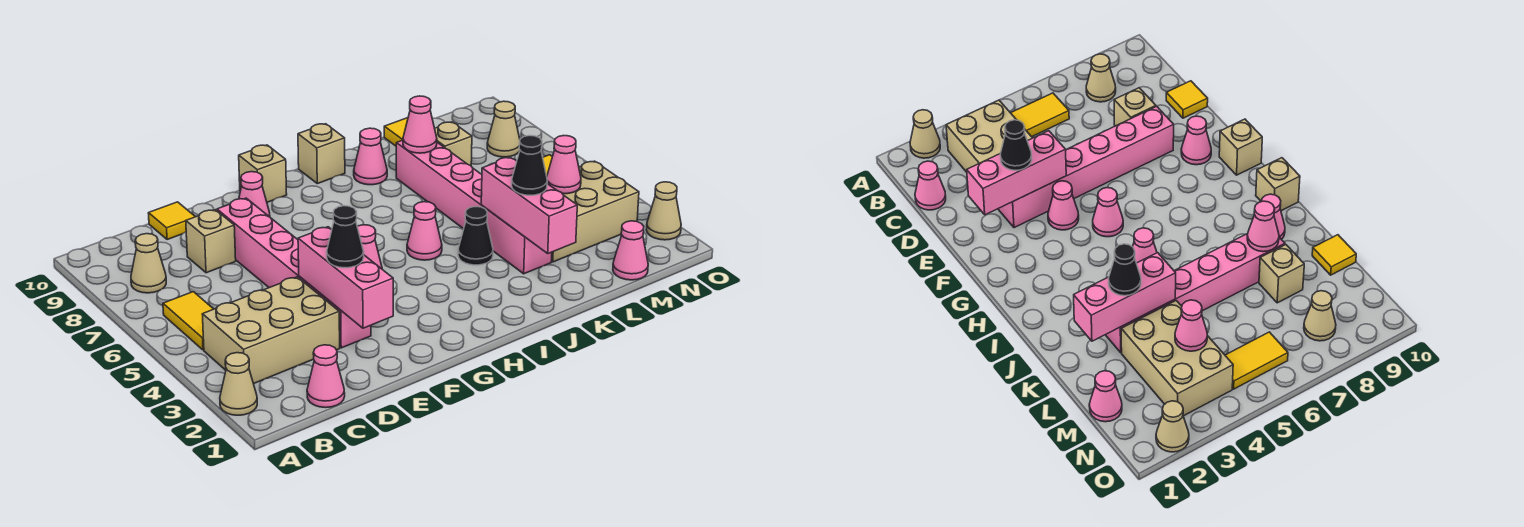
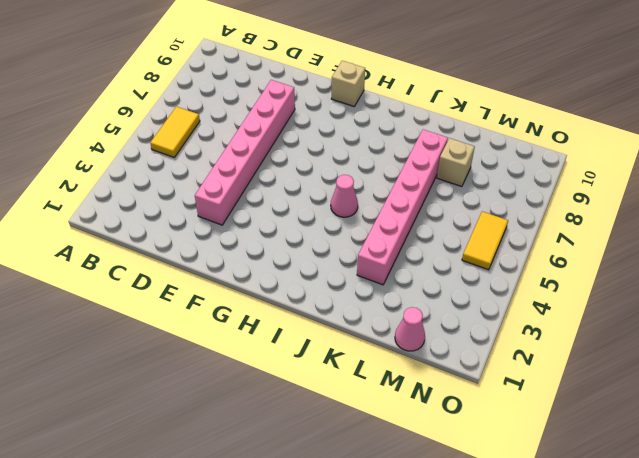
none -> tan cone A2 level 1
none -> tan brick B3:D4 level 1
none -> tan cone B8 level 1
none -> pink cone C1 level 1

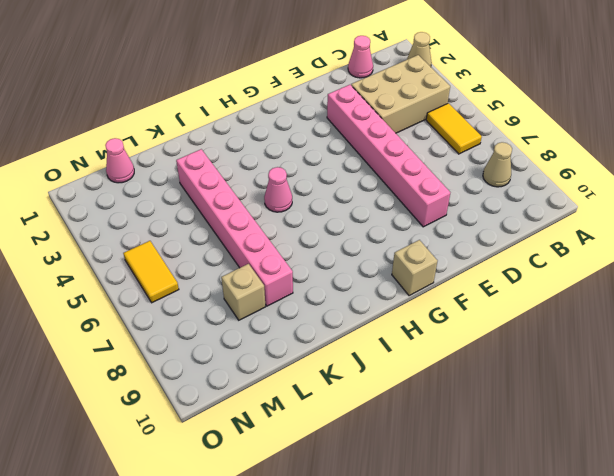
none -> tan brick D8 level 1
none -> yellow tile D10 level 1
none -> pink cone F4 level 1
none -> pink cone F9 level 1

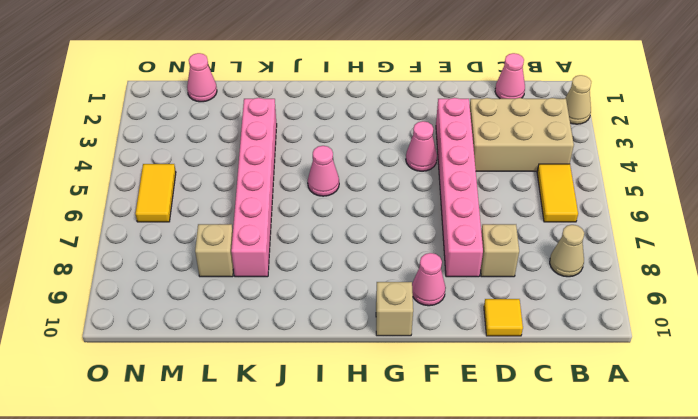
none -> pink cone G5 level 1
none -> tan brick I10 level 1
none -> black cone J4 level 1
none -> pink cone J9 level 1

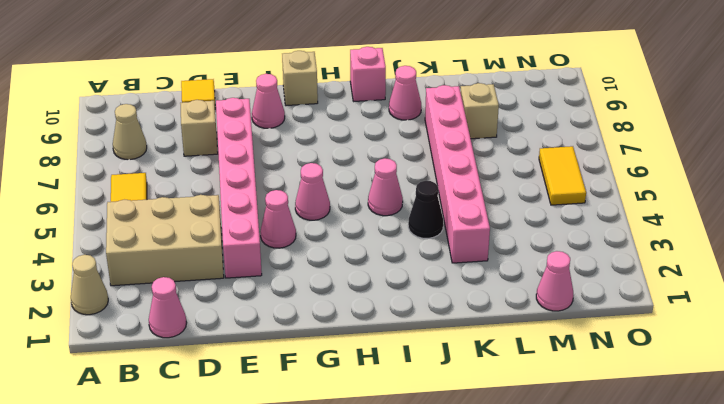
pink brick I10 level 1 -> tan brick I10 level 1
none -> tan brick L3:N4 level 1
none -> yellow tile L10 level 1
none -> tan cone N8 level 1
none -> tan cone O2 level 1

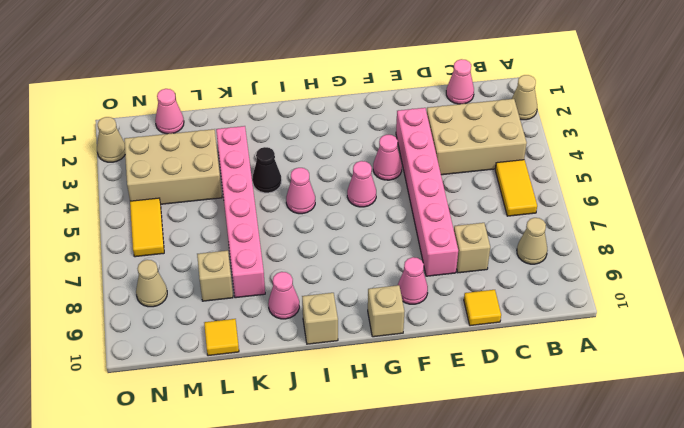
none -> pink brick E2:E4 level 2
none -> pink brick K2:K4 level 2
none -> pink cone K8 level 2
none -> pink cone M4 level 2

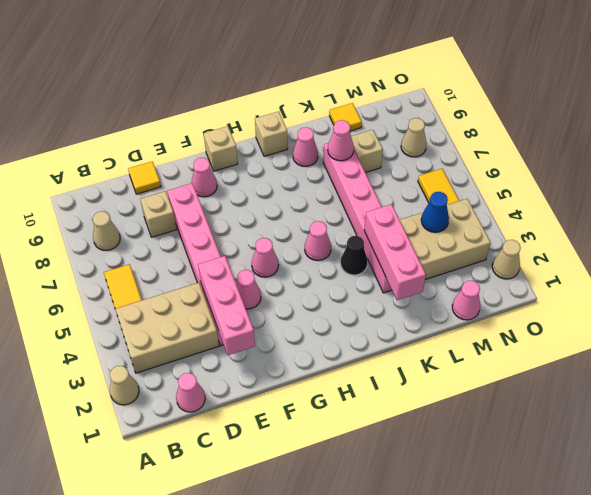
blue cone M4 level 2 -> pink cone M4 level 2
none -> black cone E3 level 3
none -> black cone K3 level 3

